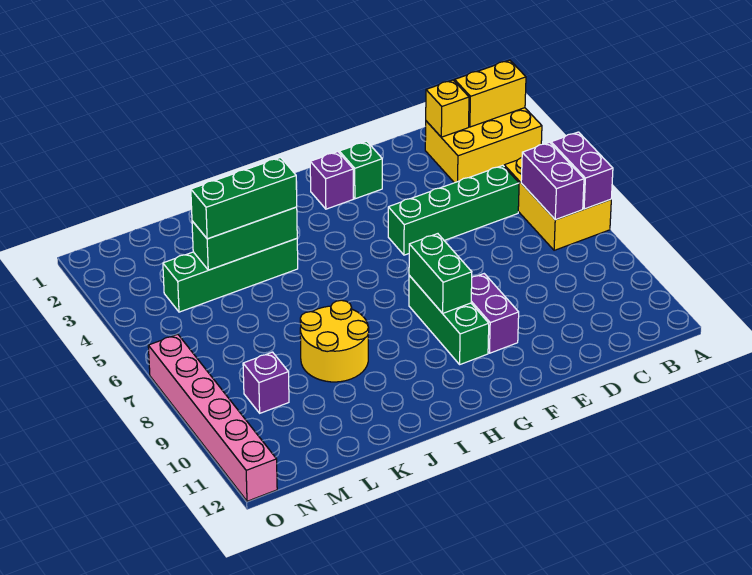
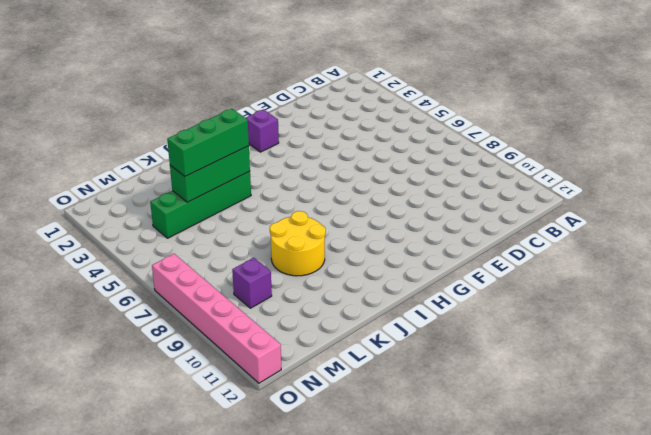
none -> yellow brick A2:C3 level 1
none -> yellow brick A5:B7 level 1
none -> green brick C5:F5 level 1

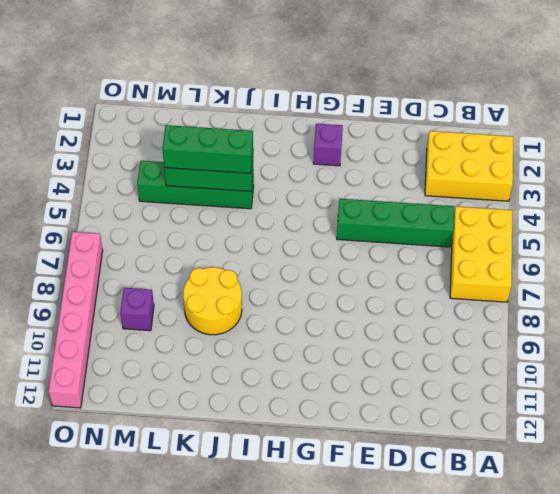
none -> green brick F2 level 1
none -> purple brick F9:F10 level 1
none -> green brick G8:G10 level 1

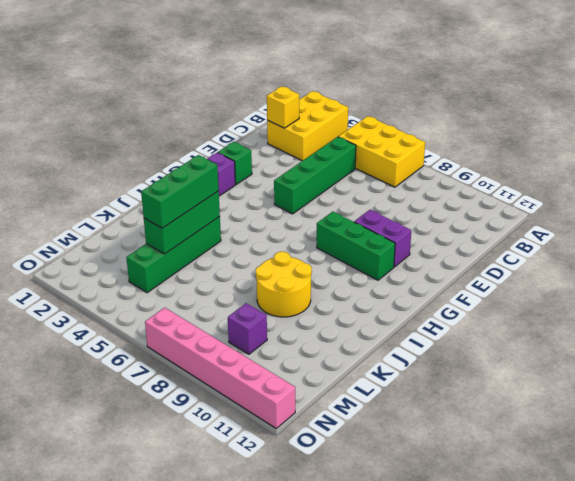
none -> yellow brick A2:B2 level 2
none -> purple brick A6:A7 level 2
none -> purple brick B6:B7 level 2

